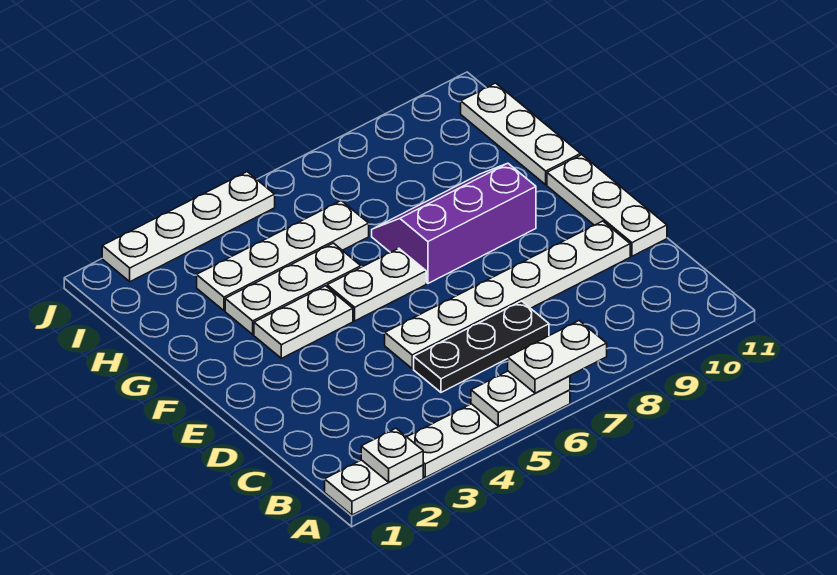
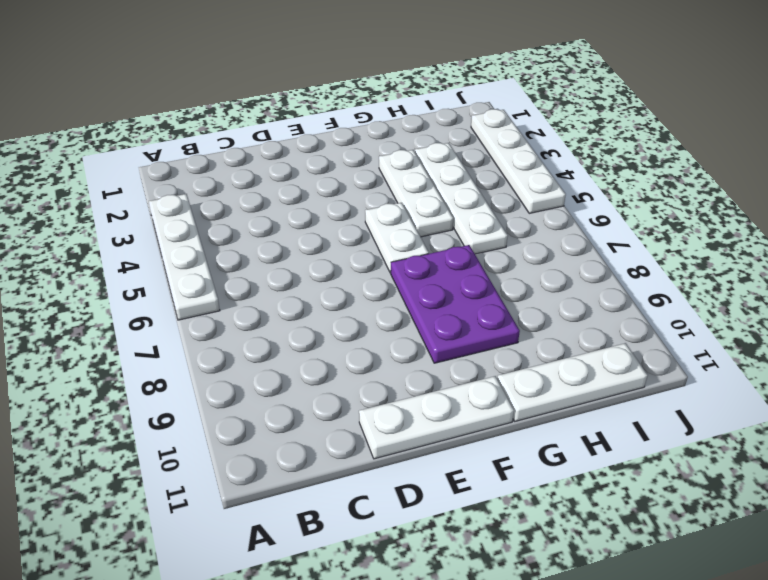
purple plate F7:G9 level 1 -> purple slope F7:G9 level 1 top F
none -> white plate A1:A2 level 1
none -> black plate C5:C7 level 1
none -> white plate D5:D10 level 1

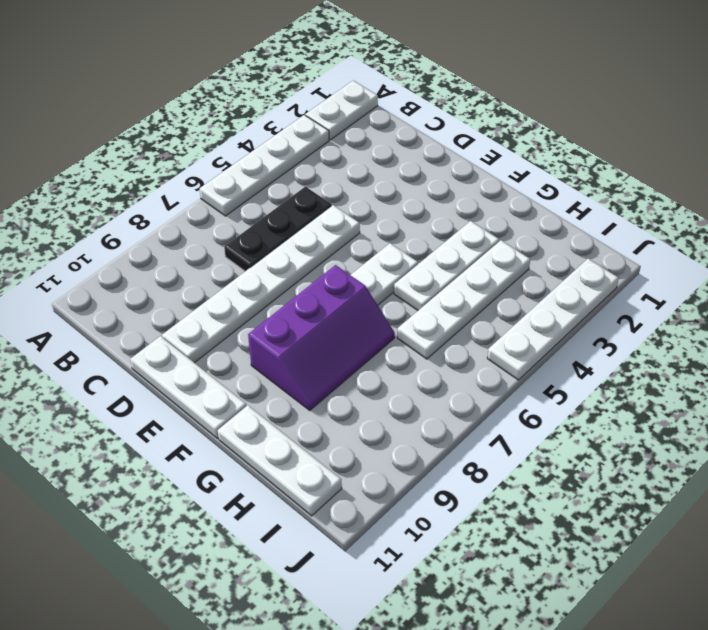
none -> white plate F3:F4 level 1
none -> white plate A2 level 2
none -> white plate A5:A6 level 2

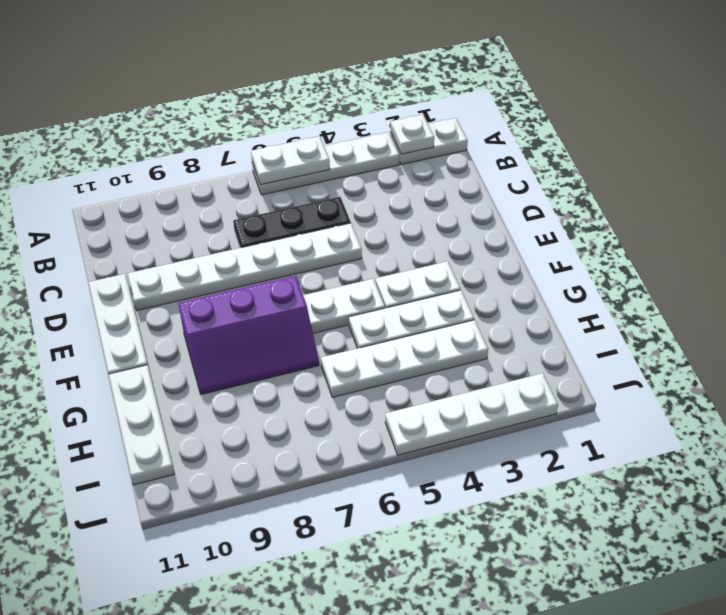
none -> white plate A6:A7 level 3

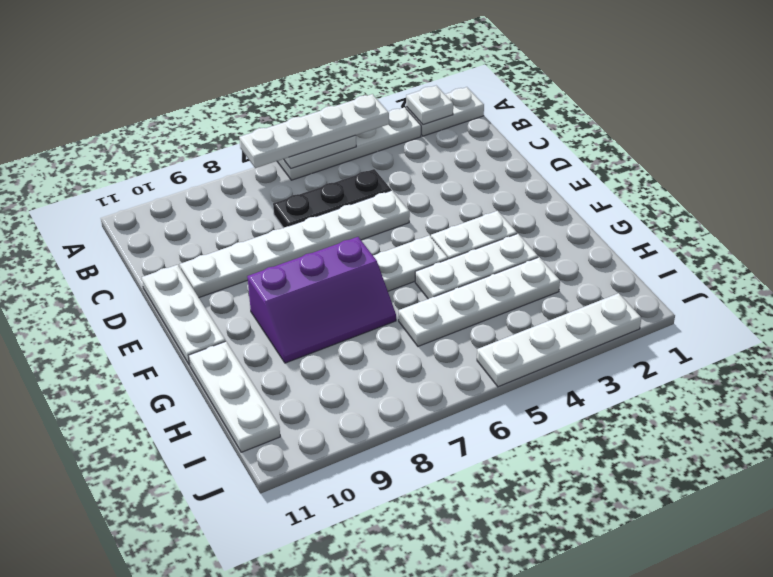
white plate A4:A7 level 3 -> white plate A6:A7 level 3

